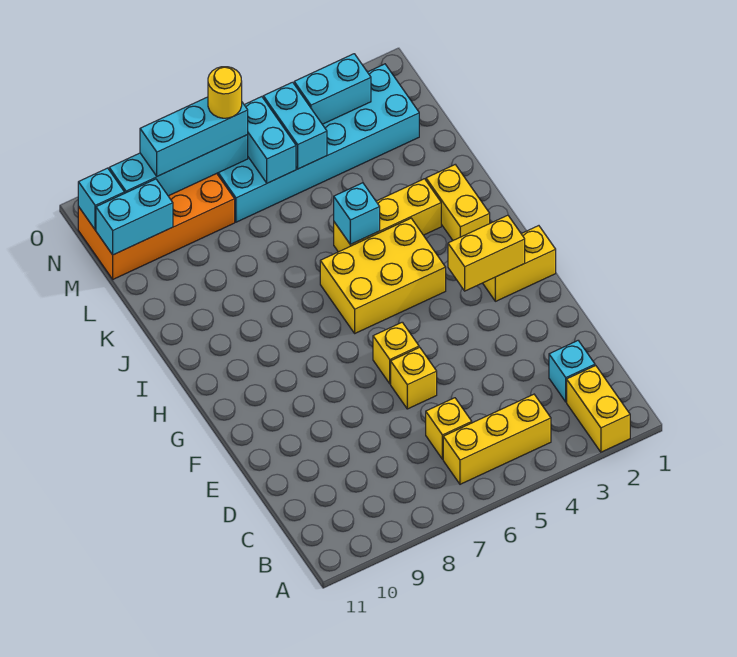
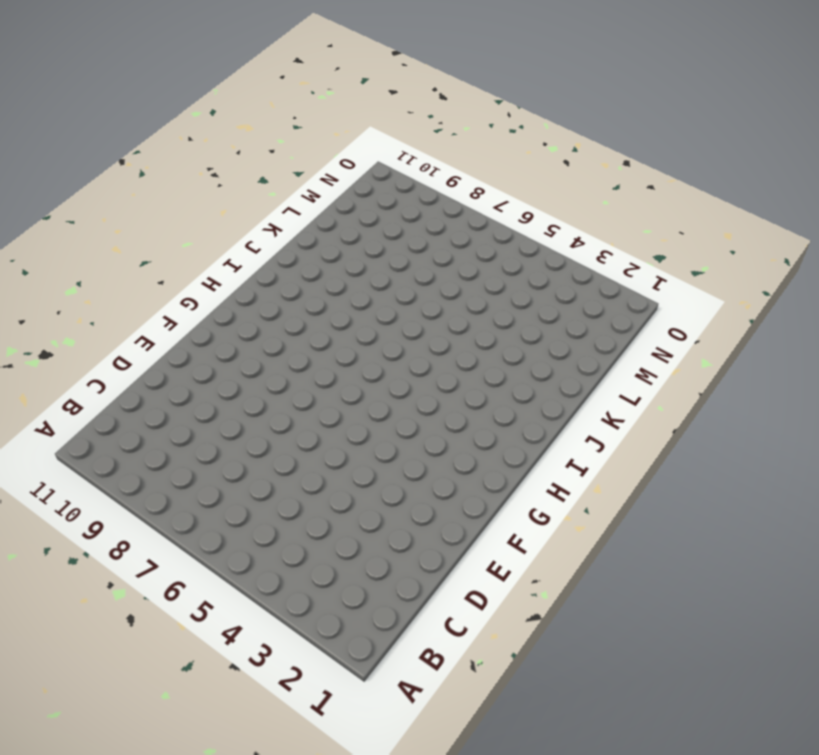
none -> yellow brick A2:B2 level 1
none -> yellow brick B4:B6 level 1
none -> cyan brick C2 level 1

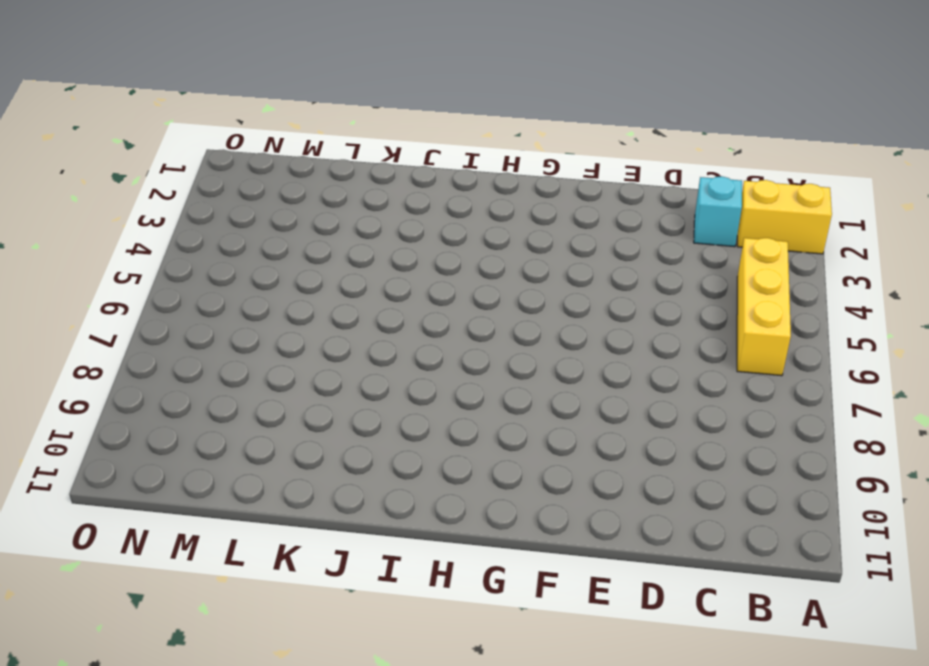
none -> yellow brick C6 level 1
none -> yellow brick E6 level 1
none -> yellow brick F6 level 1

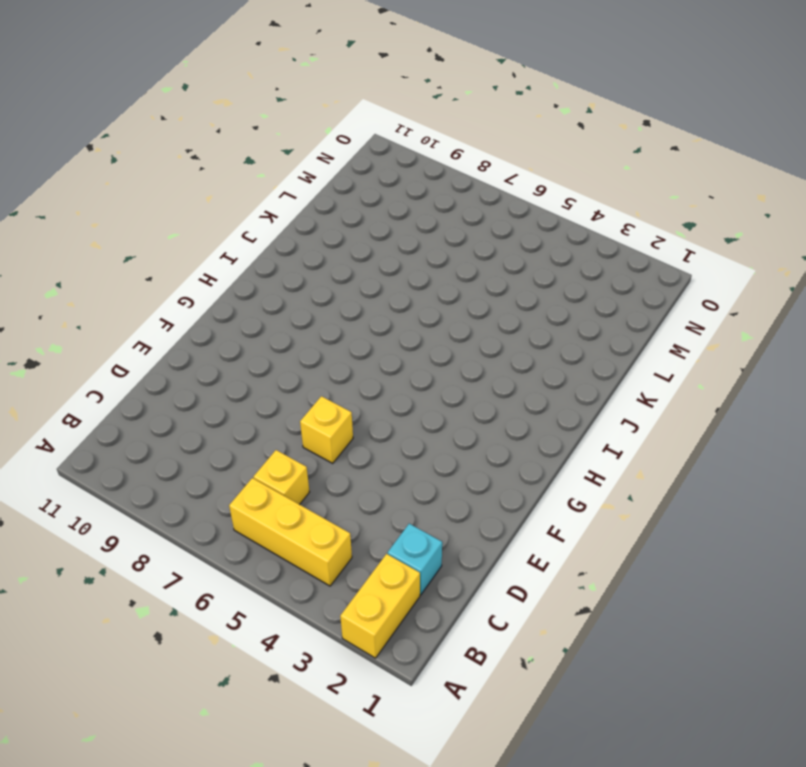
none -> yellow brick F6 level 1
none -> yellow brick G1:G2 level 1
none -> yellow brick H4:I6 level 1

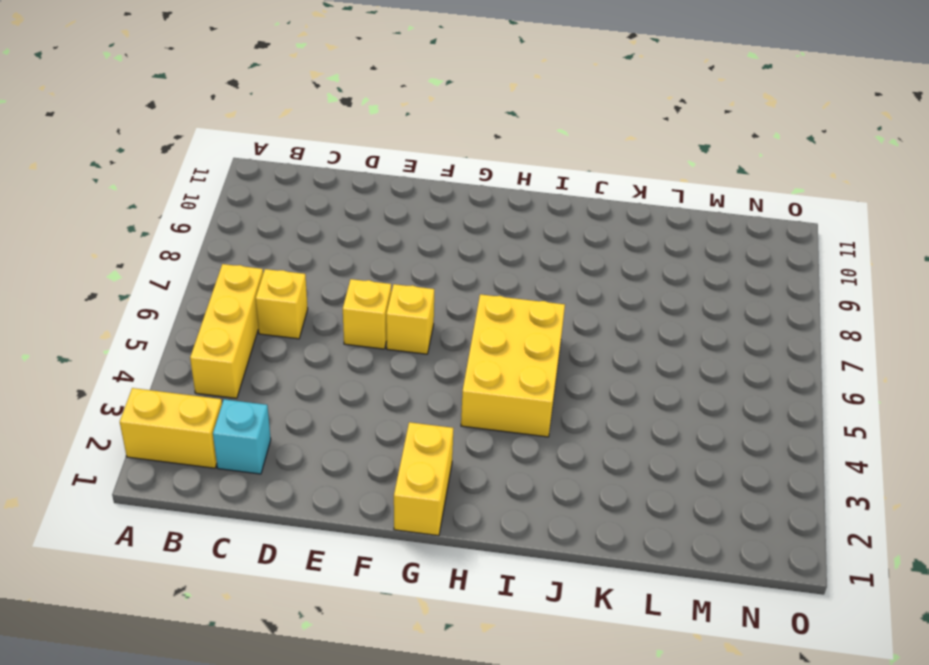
none -> yellow brick I2:J2 level 1
none -> yellow brick J3:J5 level 1
none -> cyan brick M2:N7 level 1

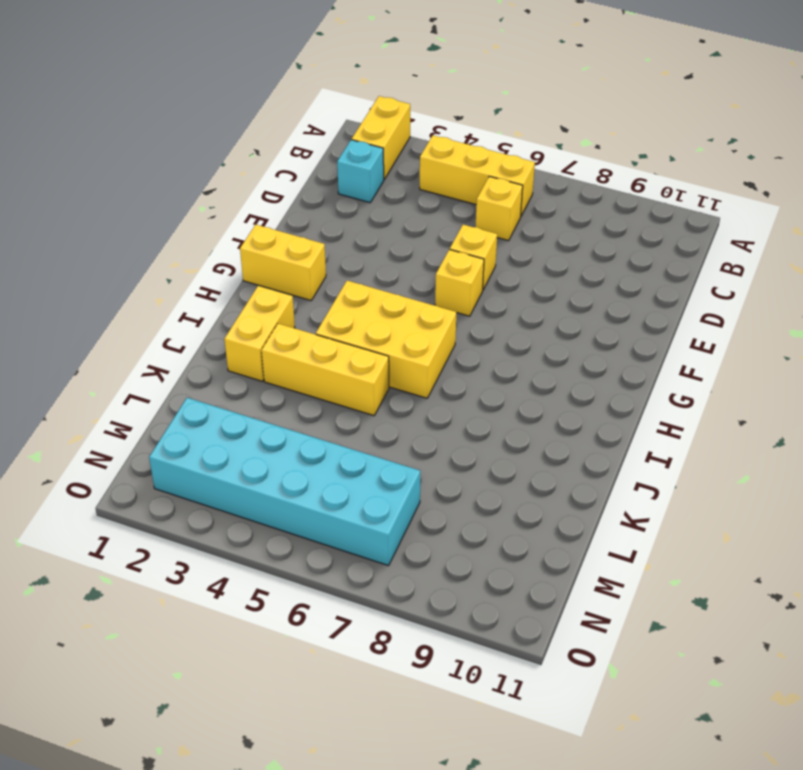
none -> orange brick M8:N11 level 1
none -> yellow brick G2:G3 level 2
none -> cyan brick J5 level 2

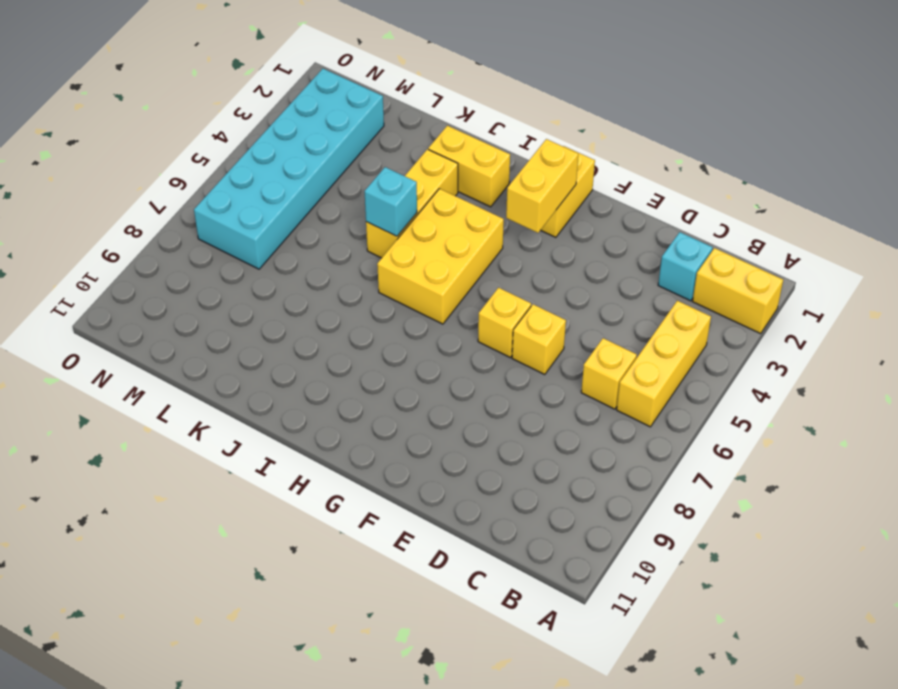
none -> orange brick M8:N11 level 1
none -> cyan brick M5:N5 level 2
none -> cyan brick M6:N6 level 2

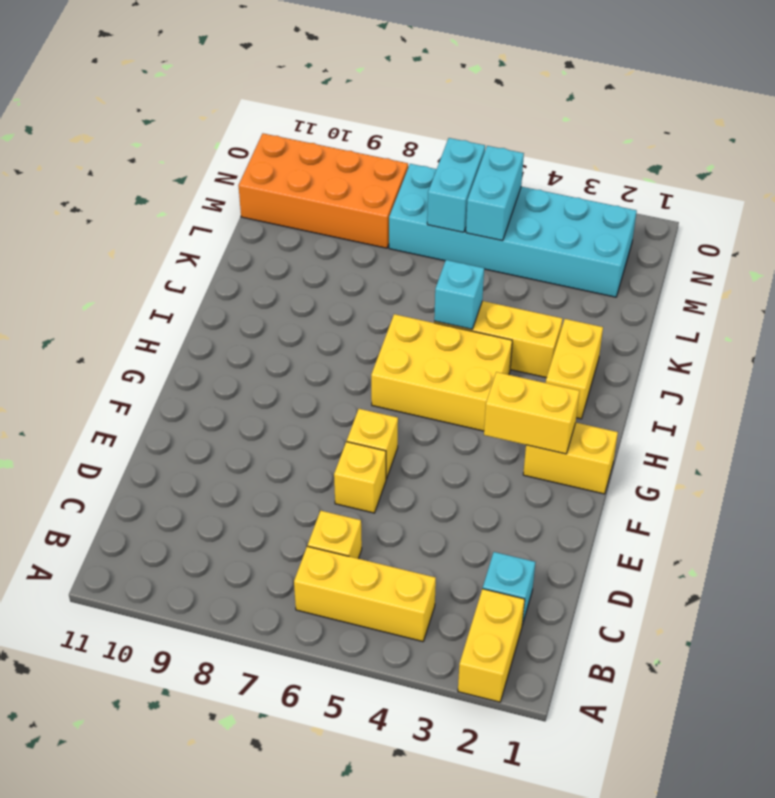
none -> cyan brick M10:M11 level 2
none -> cyan brick N3:N4 level 2
none -> cyan brick N7:N10 level 2

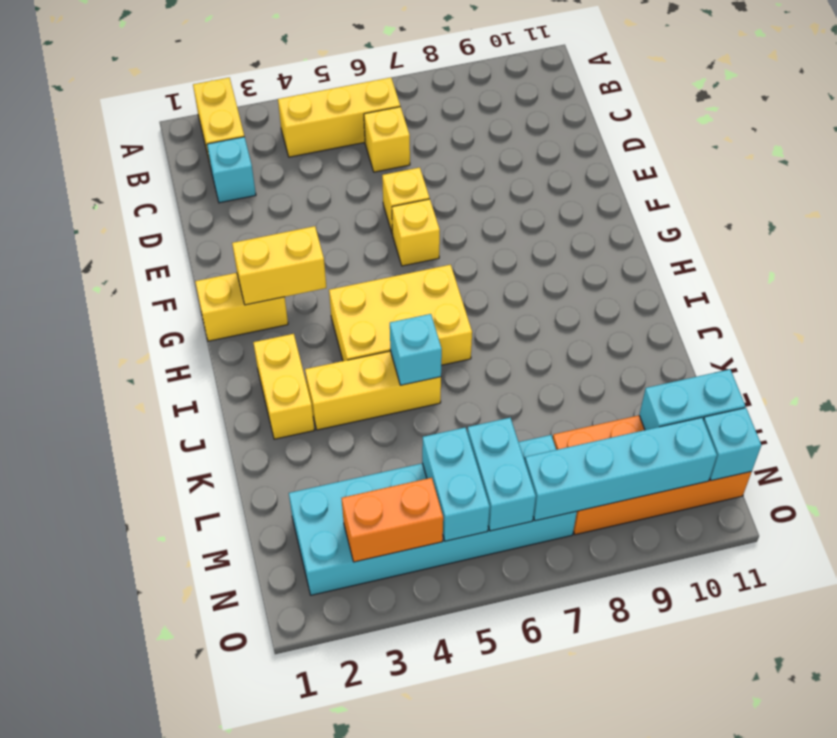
orange brick N3:N4 level 2 -> cyan brick N3:N4 level 2
none -> cyan brick N7:N9 level 3
none -> yellow round brick N7 level 4

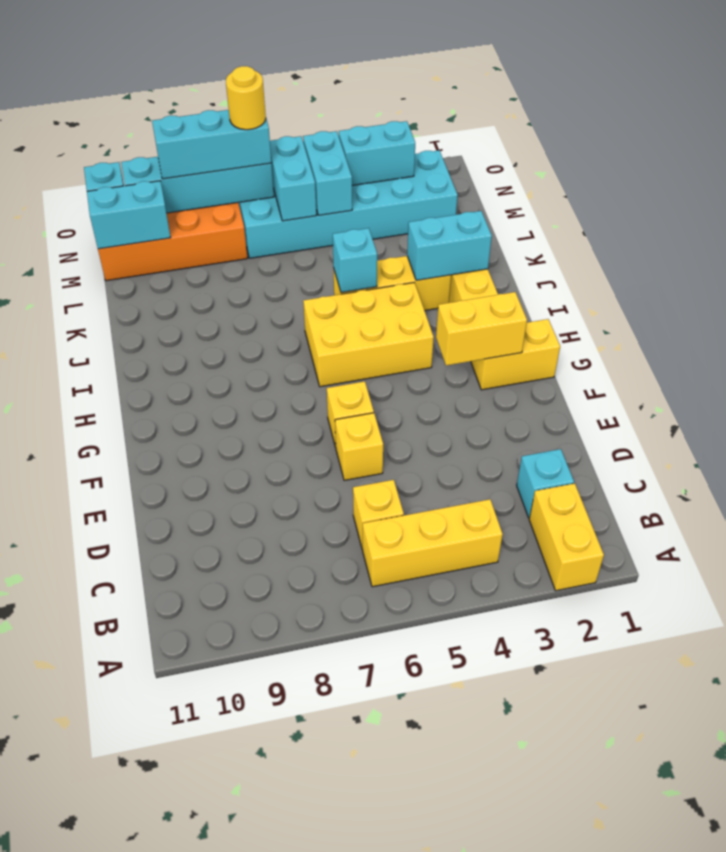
cyan brick J2:J3 level 2 -> none

